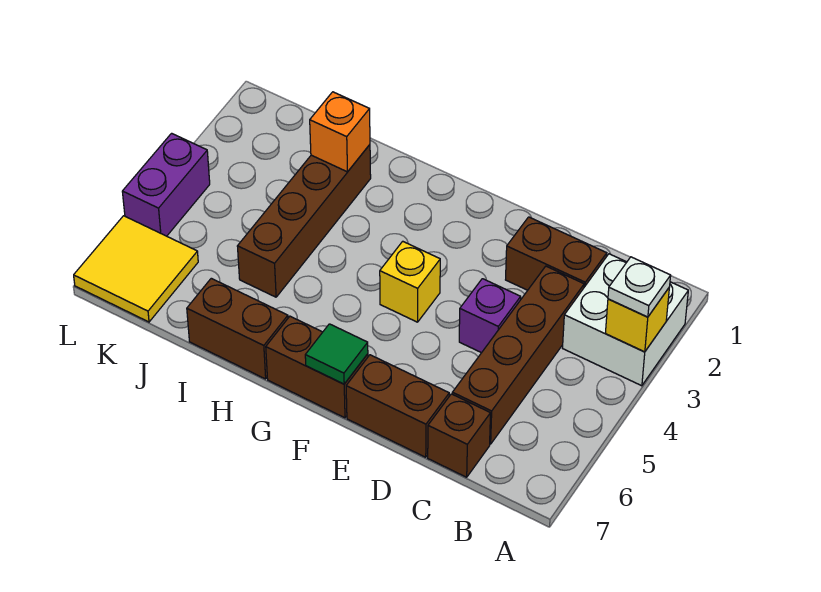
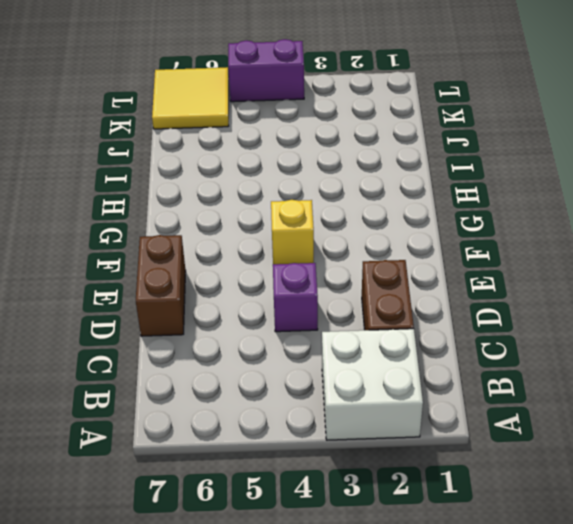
none -> brown brick C3:C6 level 1
none -> brown brick C7 level 1
none -> brown brick F7:G7 level 1

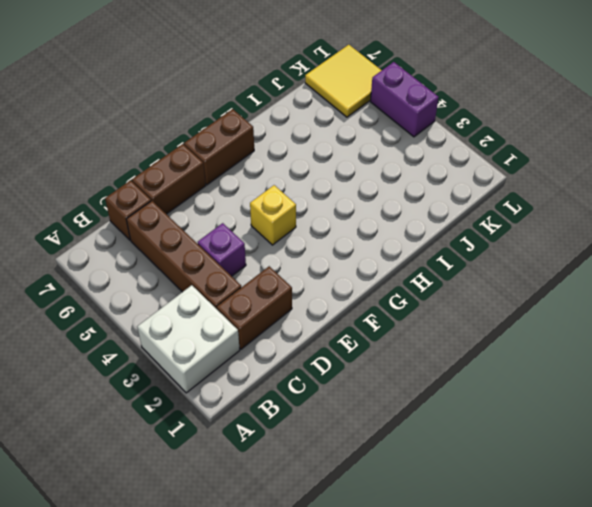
none -> brown brick H7:I7 level 1
none -> brown brick I2:I5 level 1
none -> yellow brick A3 level 2

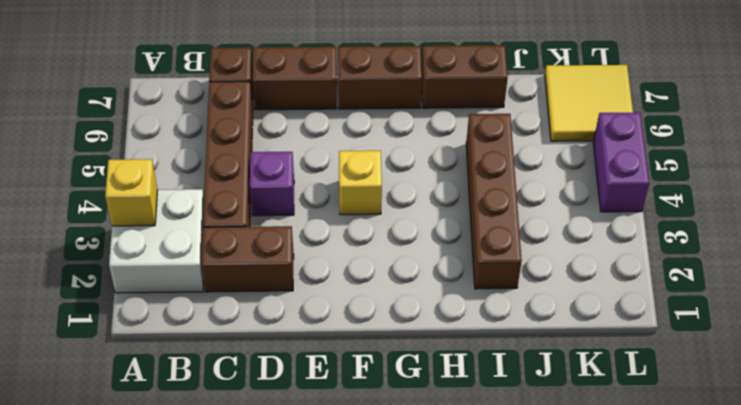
none -> green tile F7 level 2
none -> orange brick I2 level 2
none -> white plate A3 level 3

